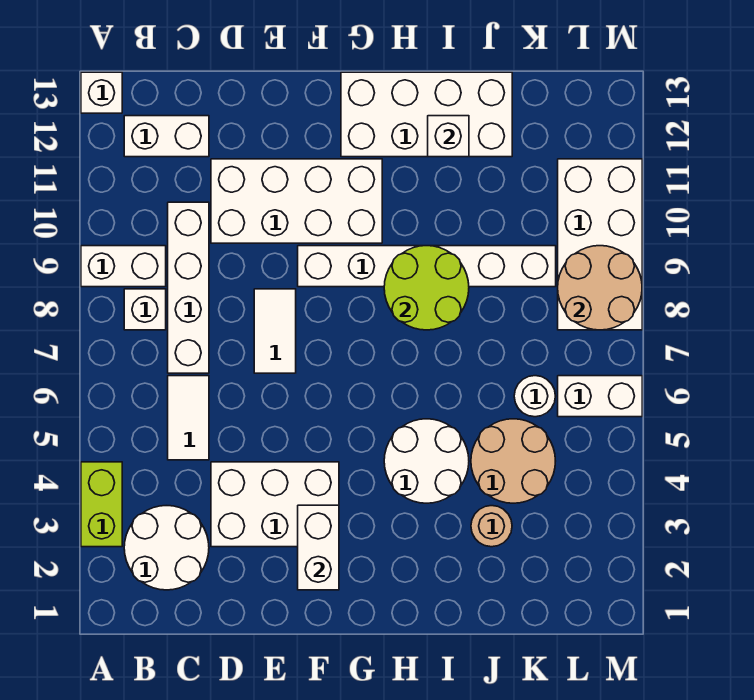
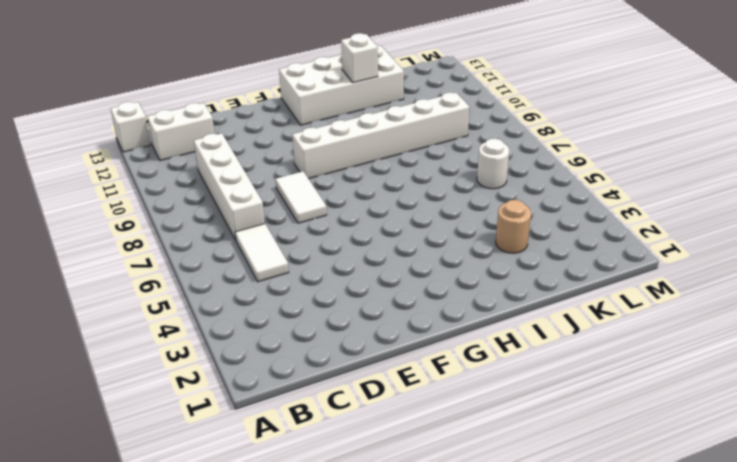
none -> lime brick A3:A4 level 1
none -> white brick A9:B9 level 1
none -> white round brick B2:C3 level 1

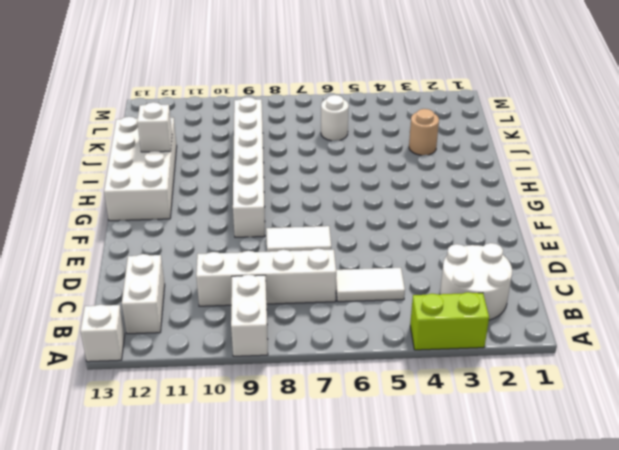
none -> white brick B8 level 1
none -> white brick D3:F4 level 1
none -> white brick D10:G11 level 1

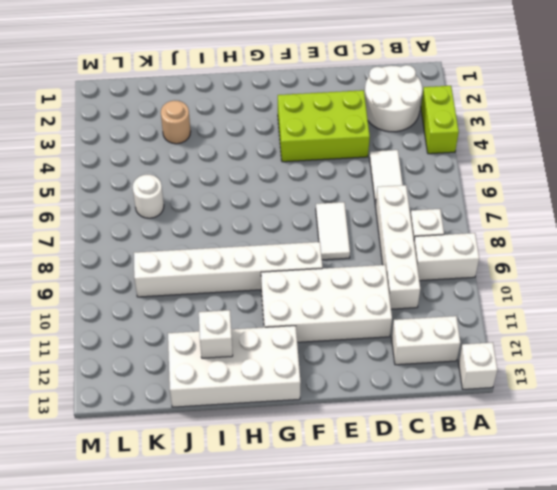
lime brick D3:F4 level 1 -> white brick D3:F4 level 1
none -> white round brick H4:I5 level 1
none -> tan round brick J4:K5 level 1
none -> white brick L6:M6 level 1

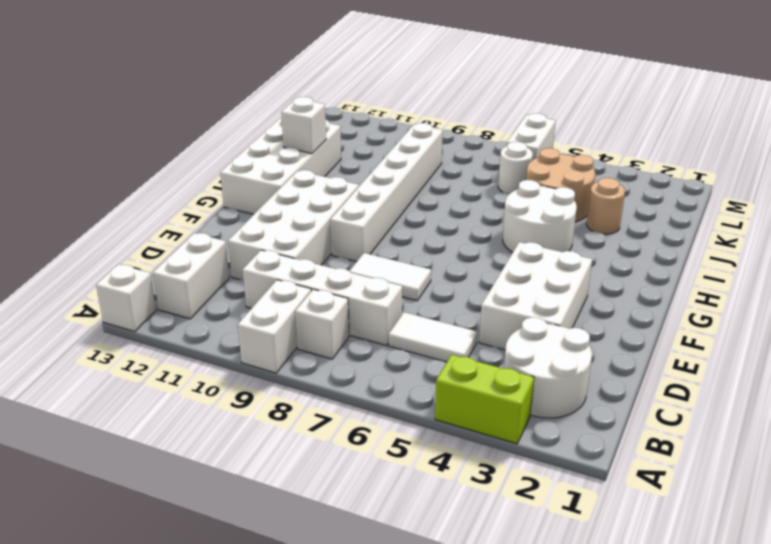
none -> white brick L8:M11 level 1
none -> white brick F2:F3 level 2
none -> lime round brick H8:I9 level 2

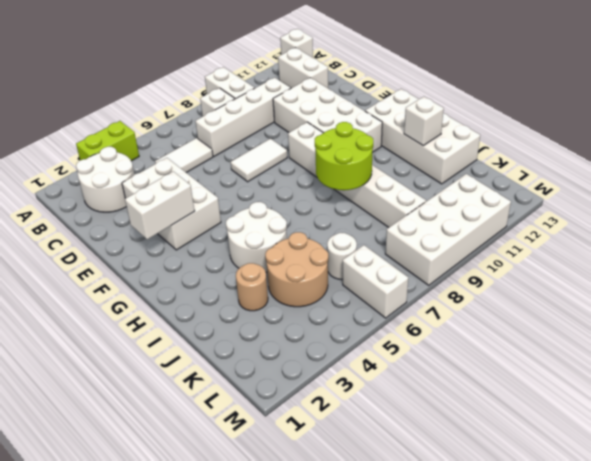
none -> tan round brick L8:M9 level 2

